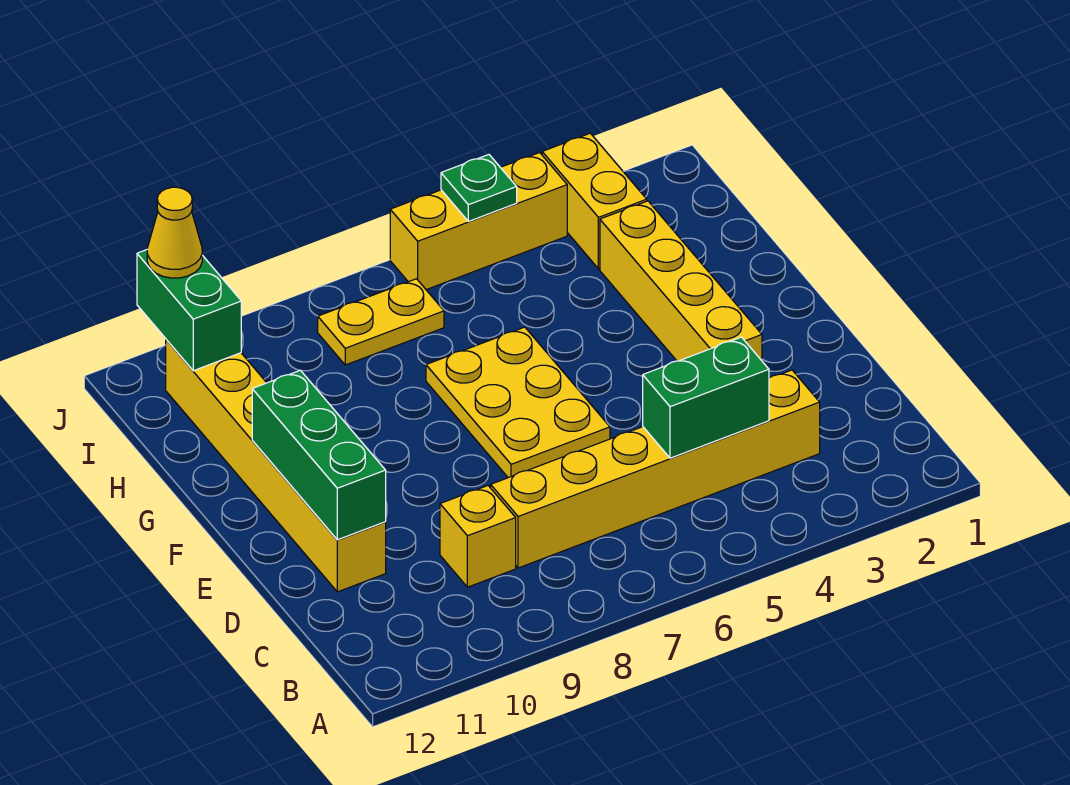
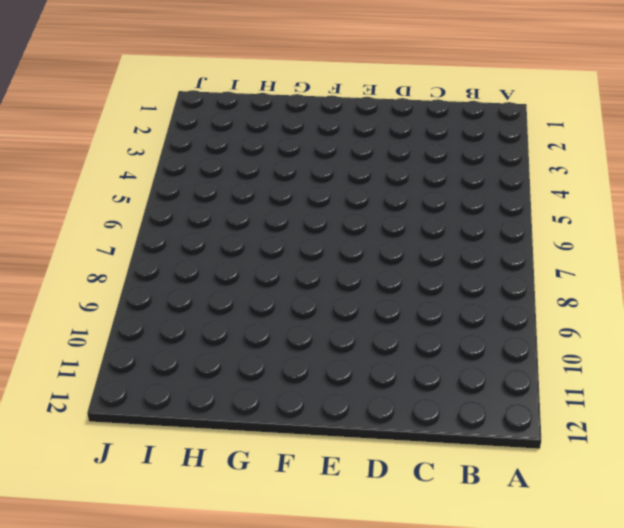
none -> yellow brick C3:C8 level 1
none -> yellow brick C9 level 1
none -> yellow brick D11:I11 level 1

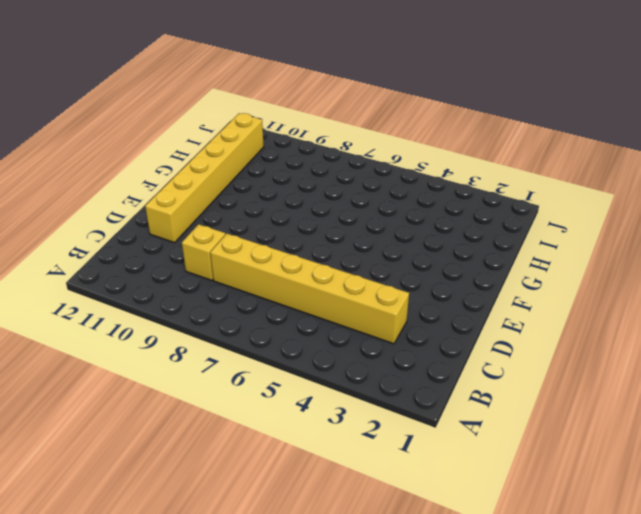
none -> yellow brick E3:H3 level 1
none -> yellow plate E6:G7 level 1
none -> yellow brick I3:J3 level 1

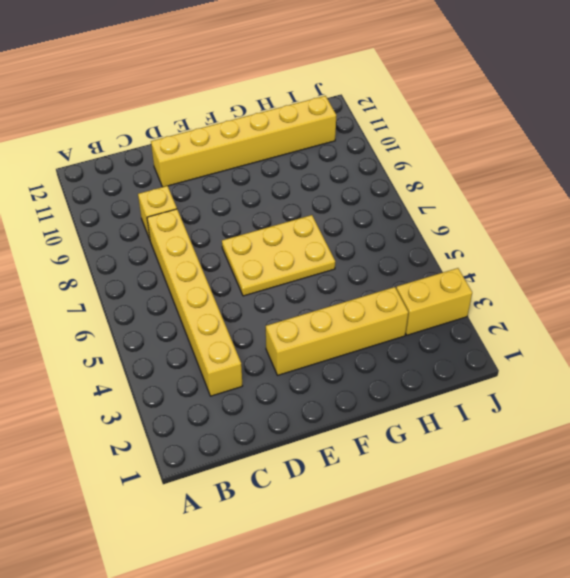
none -> yellow plate I7:I8 level 1
none -> yellow brick J4:J6 level 1
none -> green brick C4:C5 level 2

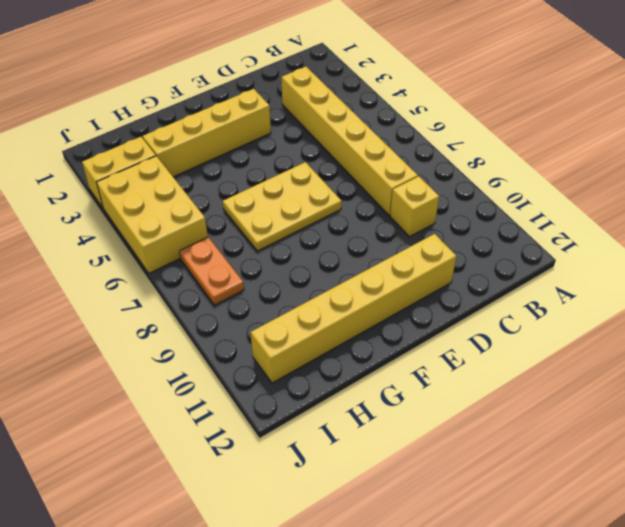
yellow brick I4:J6 level 1 -> yellow brick J4:J6 level 1
orange plate I7:I8 level 1 -> yellow plate I7:I8 level 1
none -> green brick C4:C5 level 2
none -> green brick D11:F11 level 2
none -> green brick I11:J11 level 2

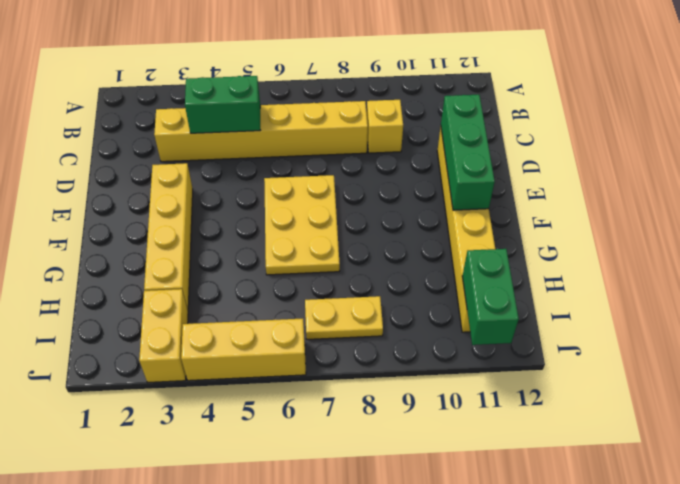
none -> green plate J5 level 2
none -> yellow cone J11 level 3

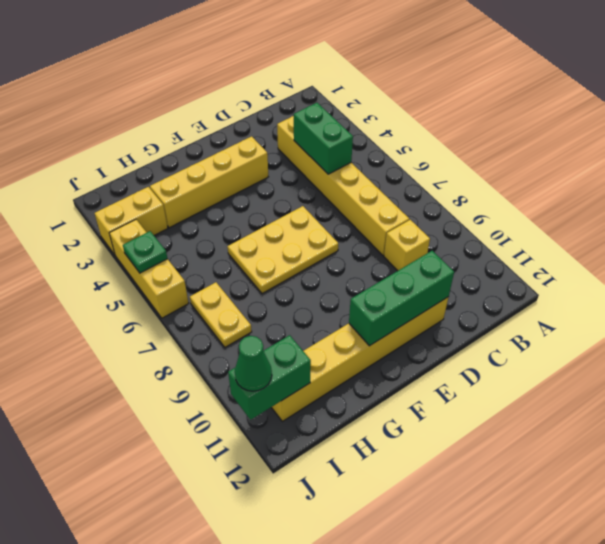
green cone J11 level 3 -> yellow cone J11 level 3

